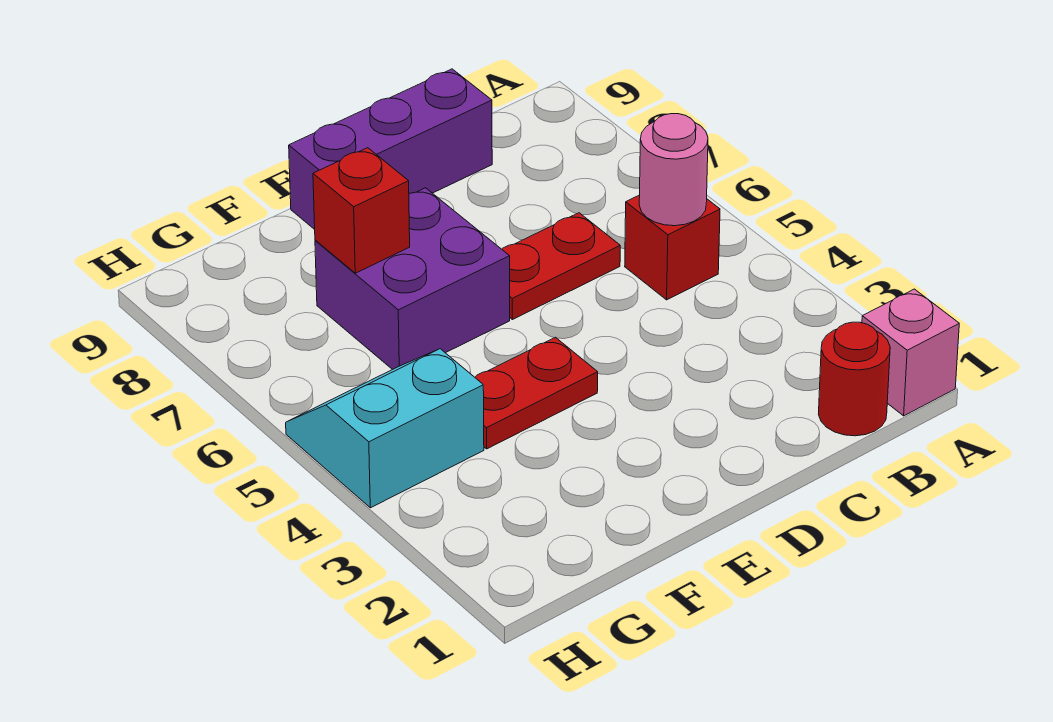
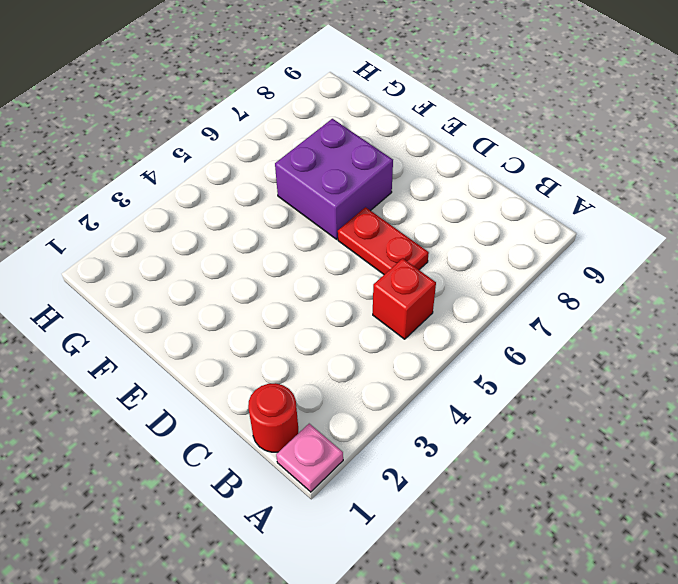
pink plate A1 level 1 -> pink brick A1 level 1
none -> purple brick C9:E9 level 1
none -> red plate E4:F4 level 1

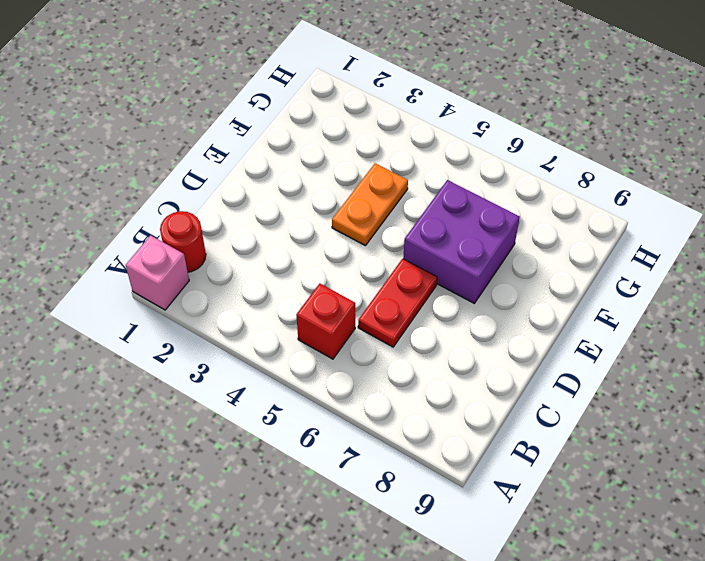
orange plate E4:F4 level 1 -> red plate E4:F4 level 1
none -> purple brick C9:E9 level 1
none -> cyan slope G4:H5 level 1 top 4

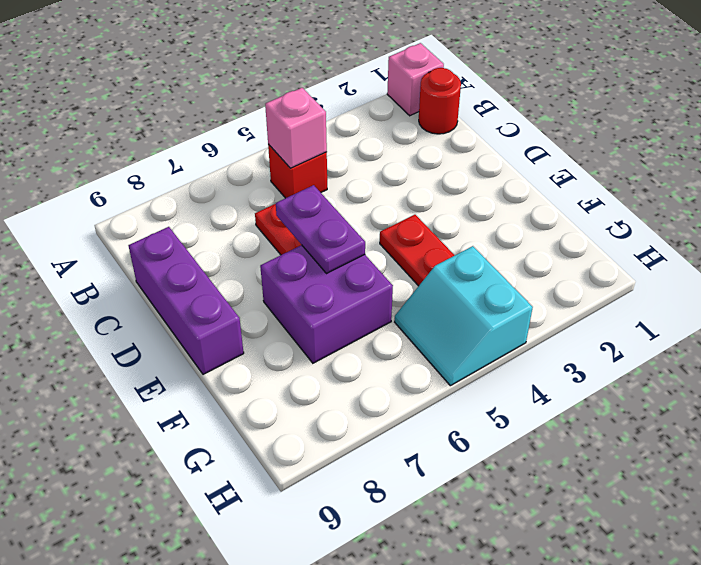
pink brick B5 level 2 -> pink round brick B5 level 2
purple plate D6:E6 level 2 -> none
none -> red brick F7 level 2

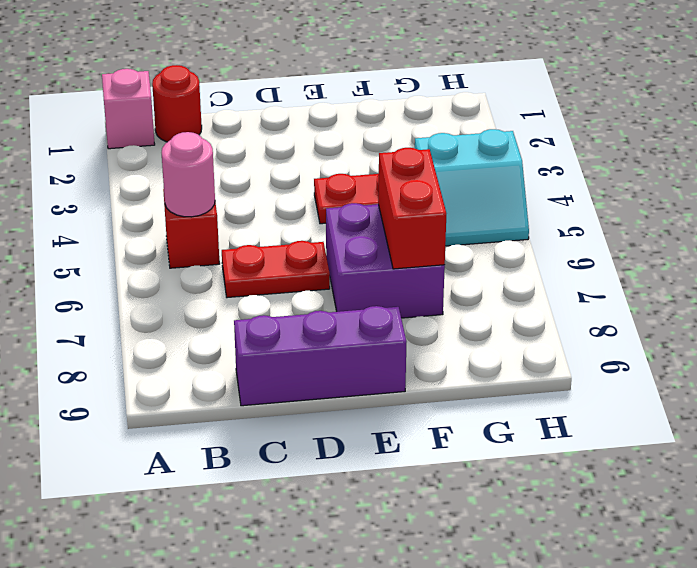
red brick F6:F7 level 2 -> red brick F7 level 2

